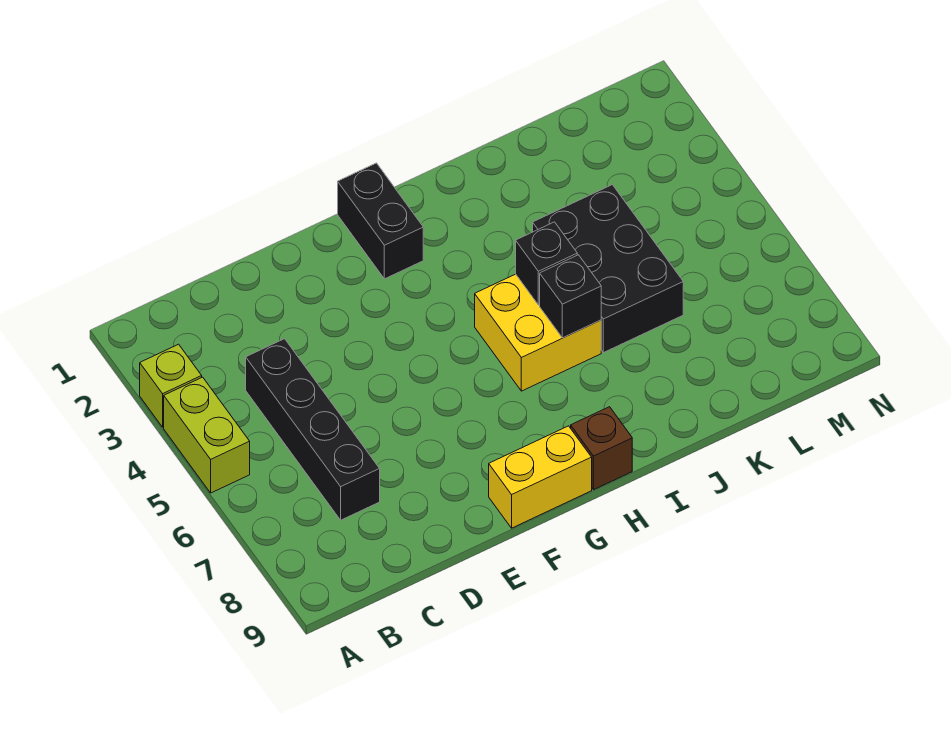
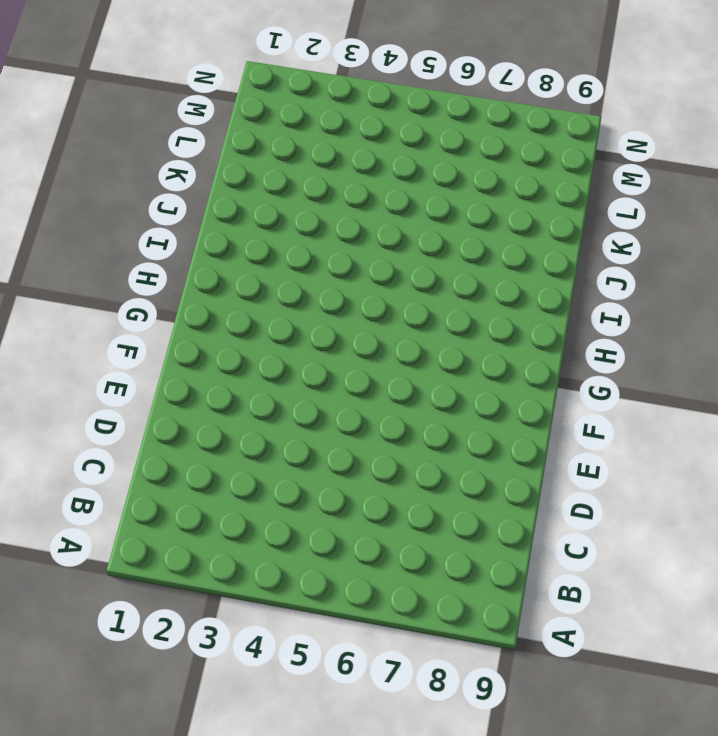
none -> lime brick A3 level 1
none -> lime brick A4:A5 level 1

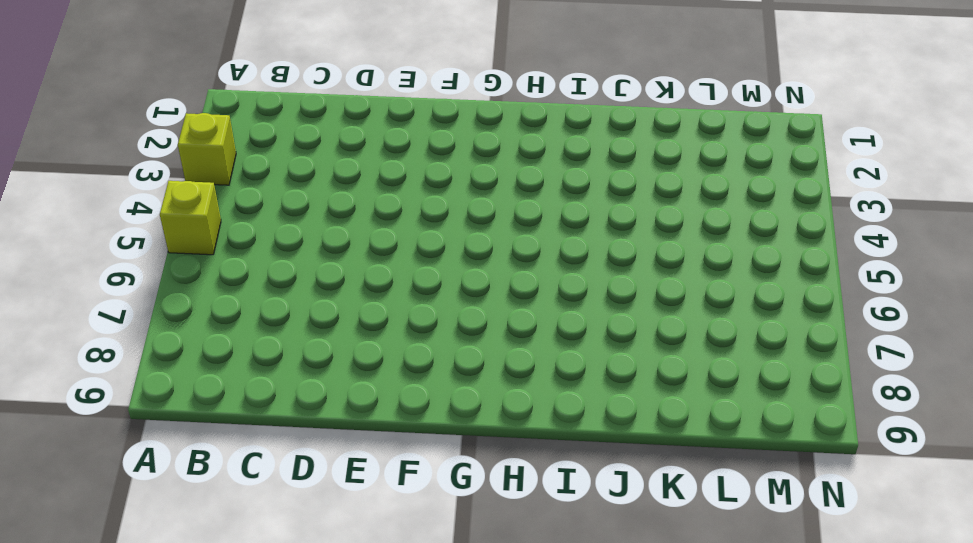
lime brick A5 level 1 -> lime brick A4:A5 level 1
none -> black brick C4:C7 level 1
none -> yellow brick F9:G9 level 1

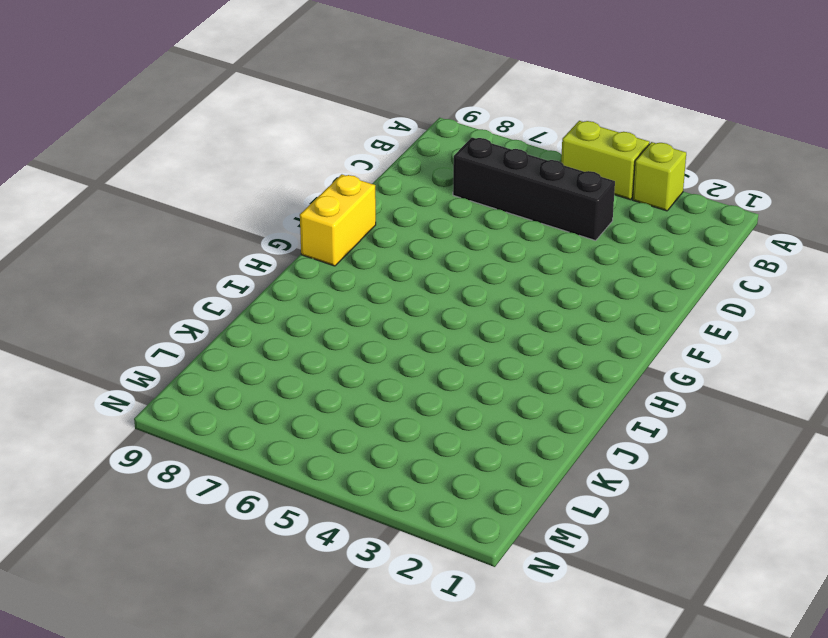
none -> black brick G1:G2 level 1
none -> yellow brick H5:I6 level 1

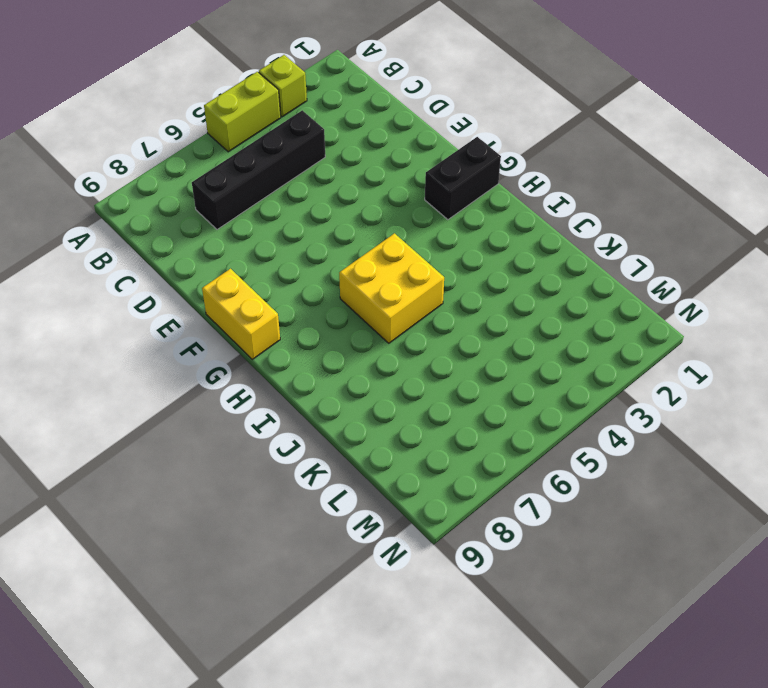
none -> brown brick H9 level 1
none -> black brick J4:K6 level 1

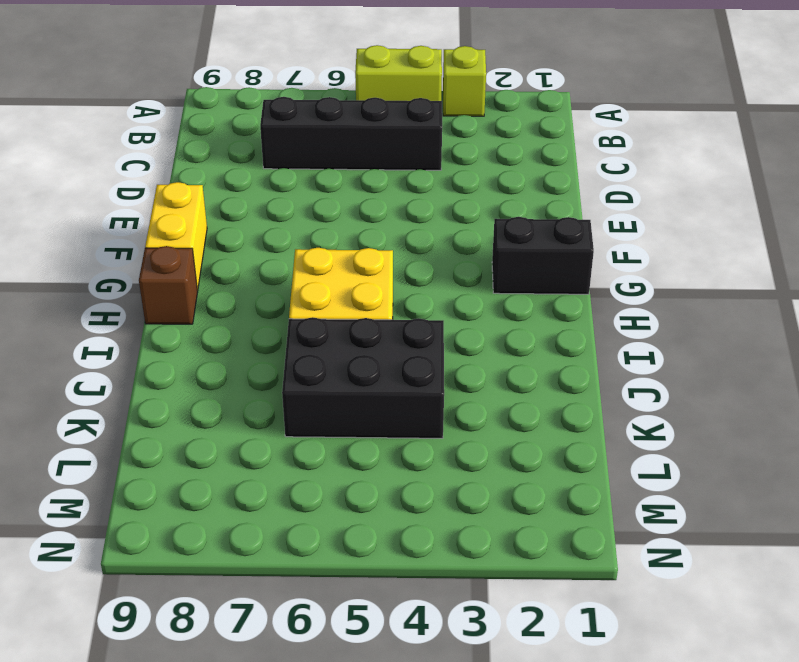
none -> black brick I5 level 2
none -> black brick I6 level 2

